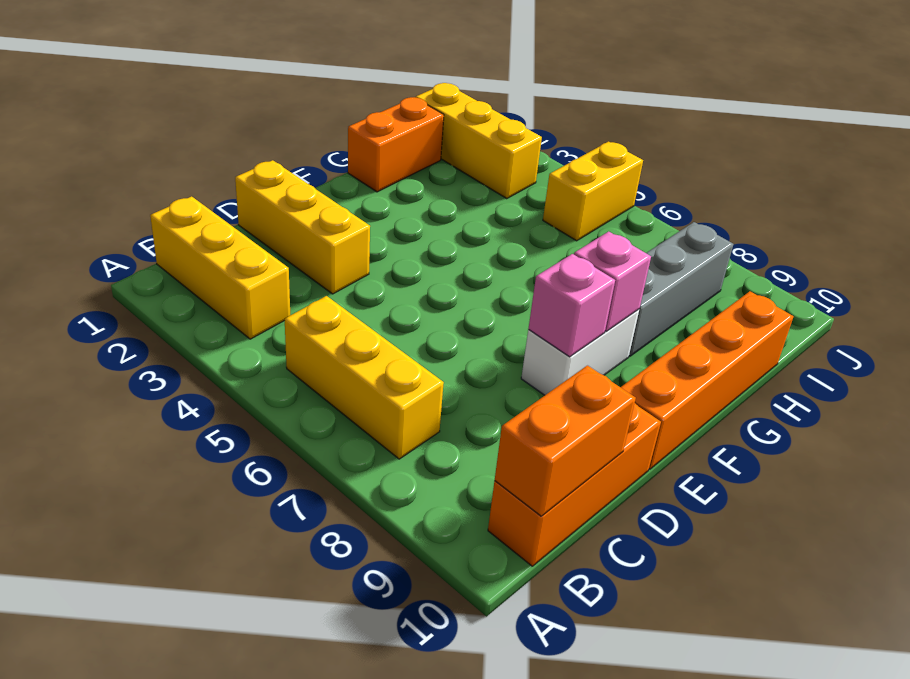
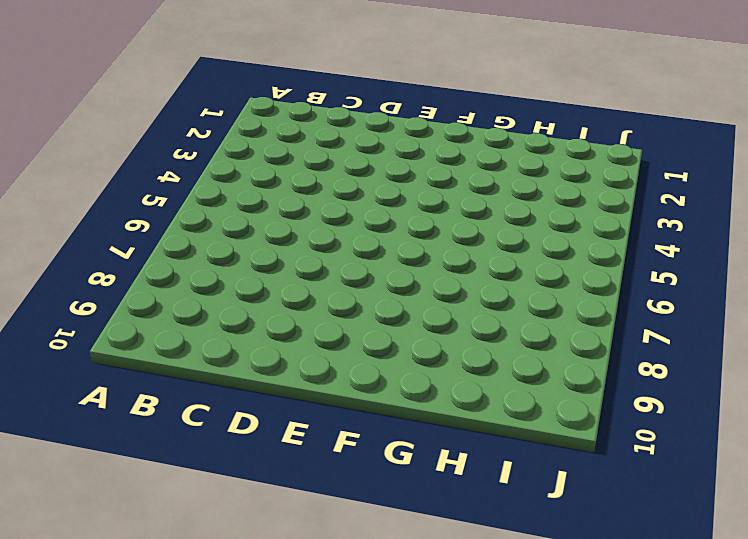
none -> yellow brick B1:B3 level 1
none -> yellow brick B5:B7 level 1
none -> orange brick B10:D10 level 1

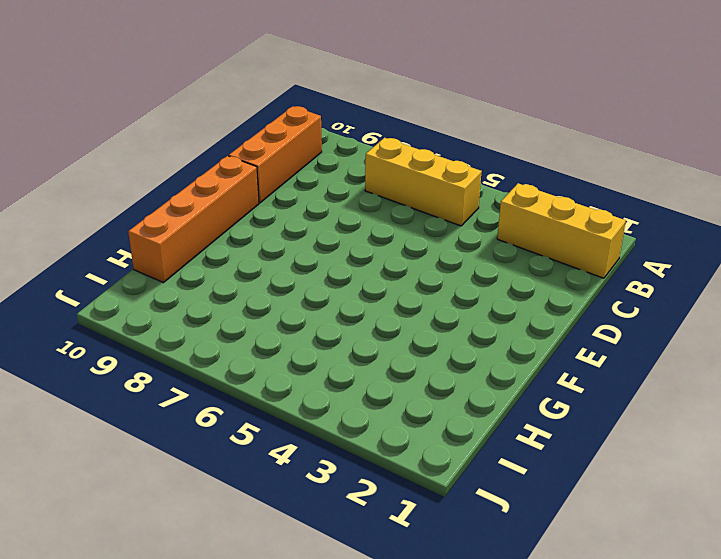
none -> yellow brick D1:D3 level 1
none -> white brick E8:F8 level 1
none -> orange brick G1:H1 level 1

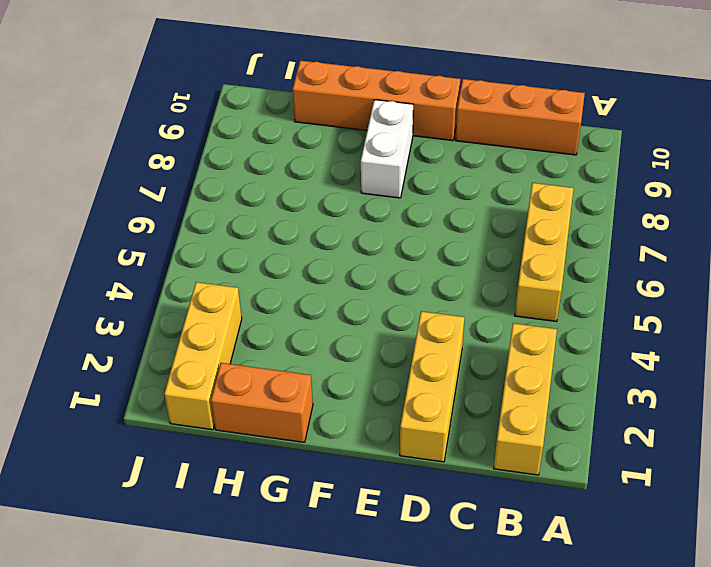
white brick F8:F9 level 1 -> white brick E8:F8 level 1
none -> grey brick G8:I8 level 1
none -> yellow brick I5:J5 level 1
none -> orange brick B10:C10 level 2

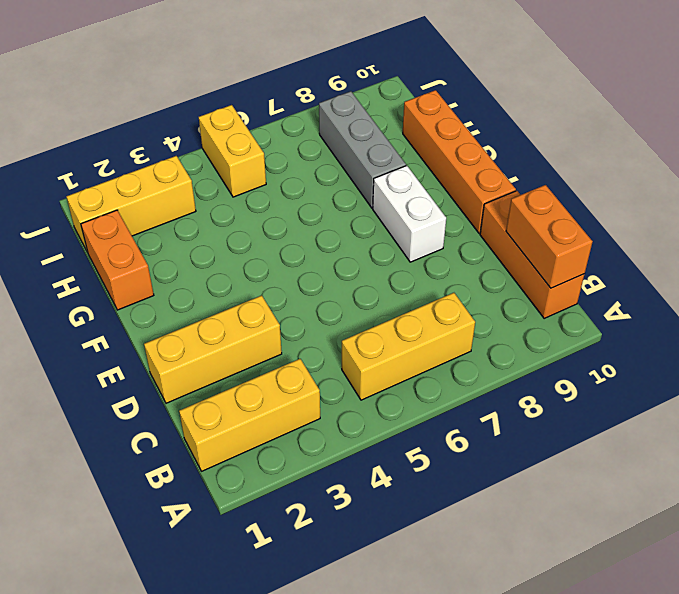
none -> pink brick E8 level 2
none -> pink brick F8 level 2

